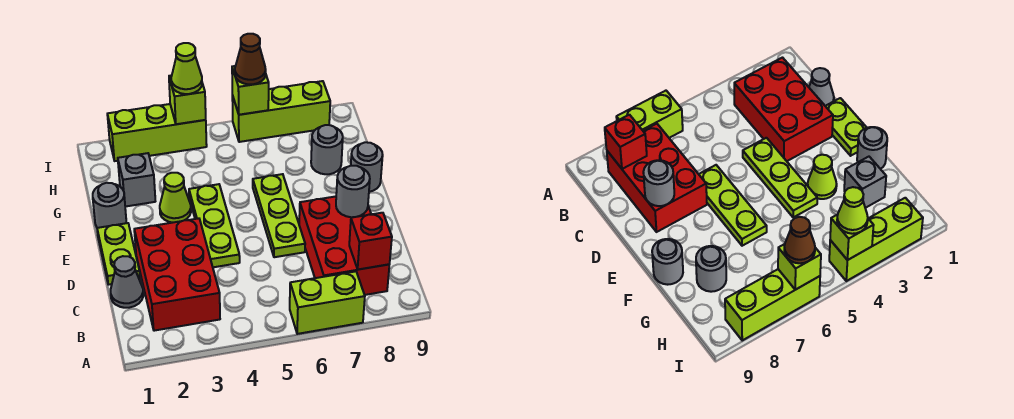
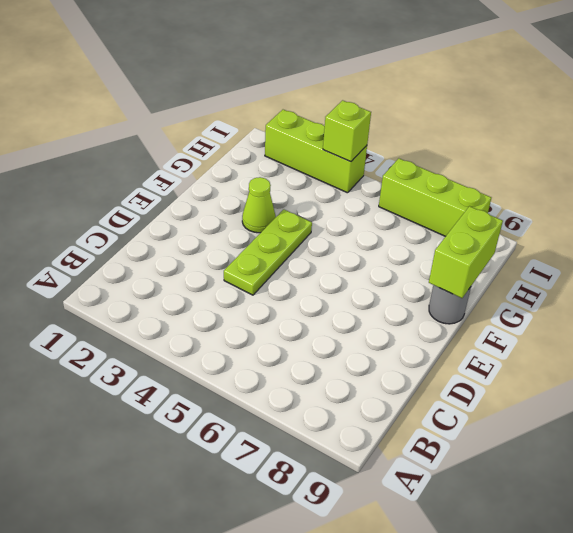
lime brick F9:G9 level 2 -> lime brick A6:A7 level 1
none -> red brick B2:D3 level 1
none -> red brick B7:D8 level 1
none -> grey cone C1 level 1

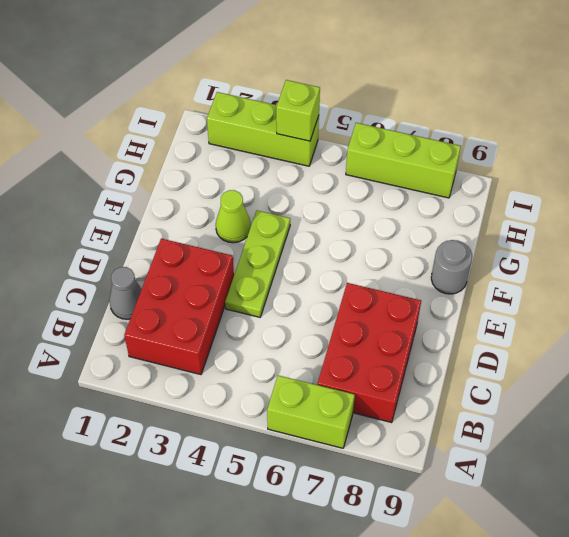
none -> lime plate D1:E1 level 1
none -> lime plate D6:F6 level 1
none -> grey round brick F1 level 1

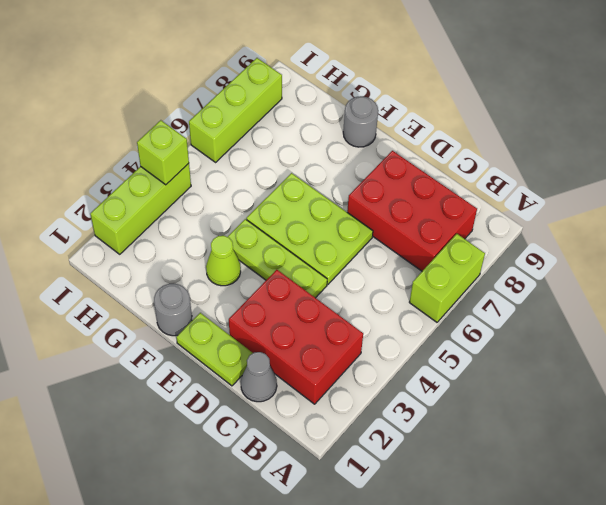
lime plate D5:F6 level 1 -> lime plate D6:F6 level 1
none -> grey brick G2 level 1
none -> grey round brick G8 level 1
none -> red brick B8 level 2

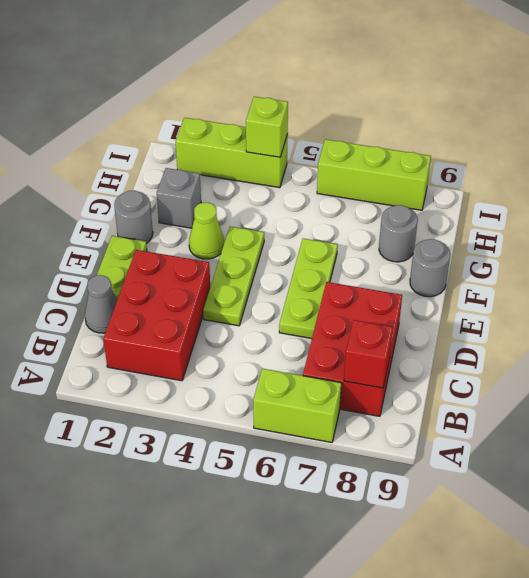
none -> grey round brick D8 level 2
none -> lime brick I6 level 2
none -> lime cone I4 level 3

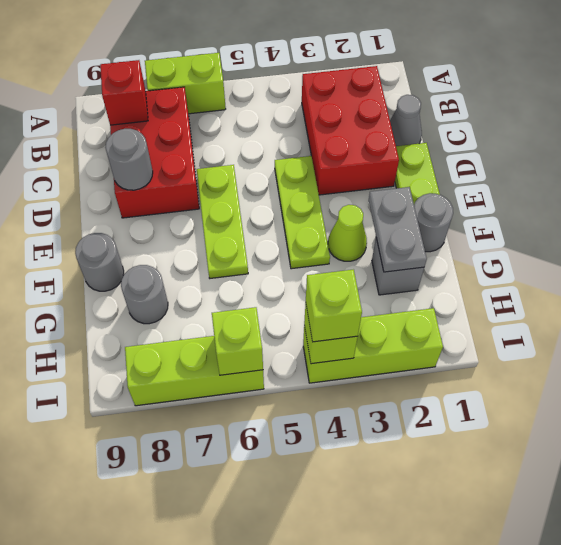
grey plate F2:G2 level 2 -> none
lime brick I4 level 3 -> lime cone I4 level 3
none -> brown cone I6 level 3

